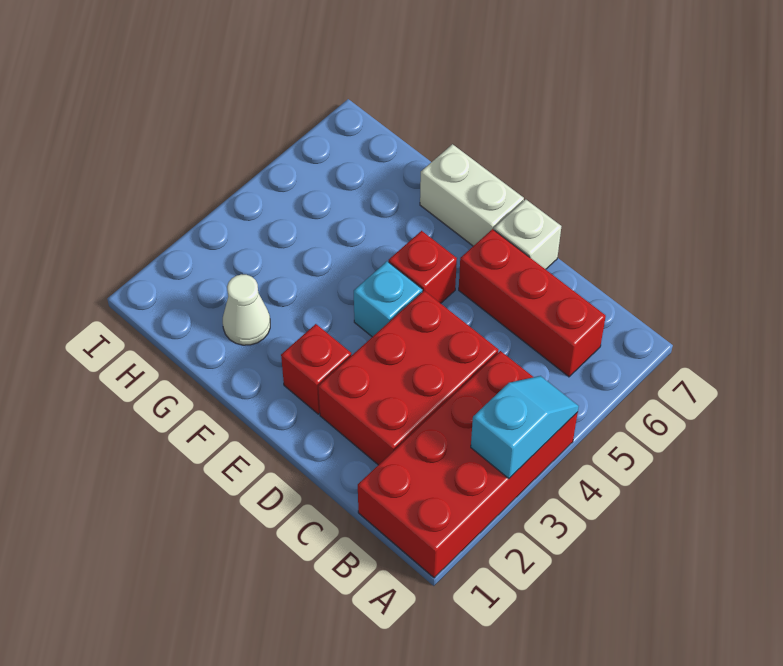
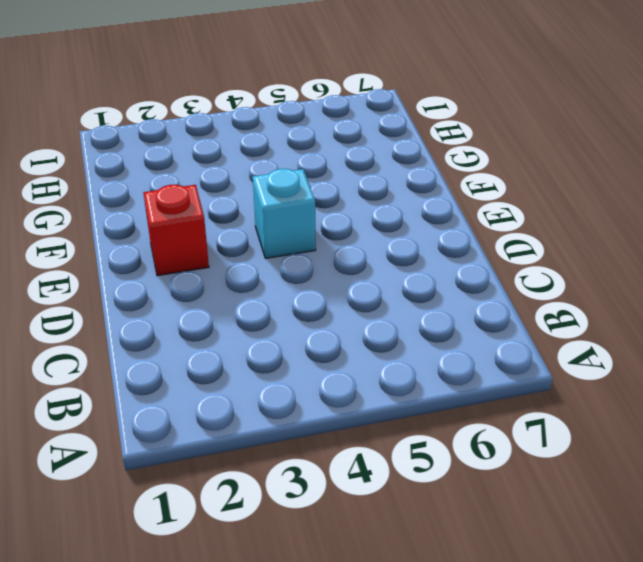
none -> red brick A1:B4 level 1
none -> red brick B6:D6 level 1

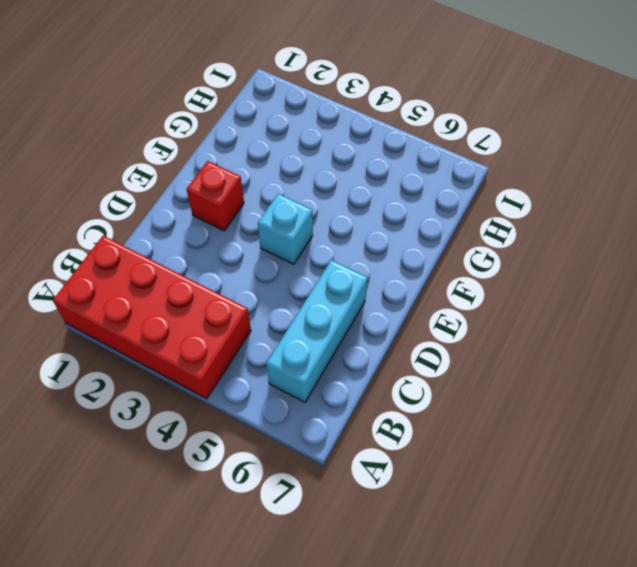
cyan brick B6:D6 level 1 -> red brick B6:D6 level 1
none -> red brick C2:D4 level 1
none -> white brick D7 level 1

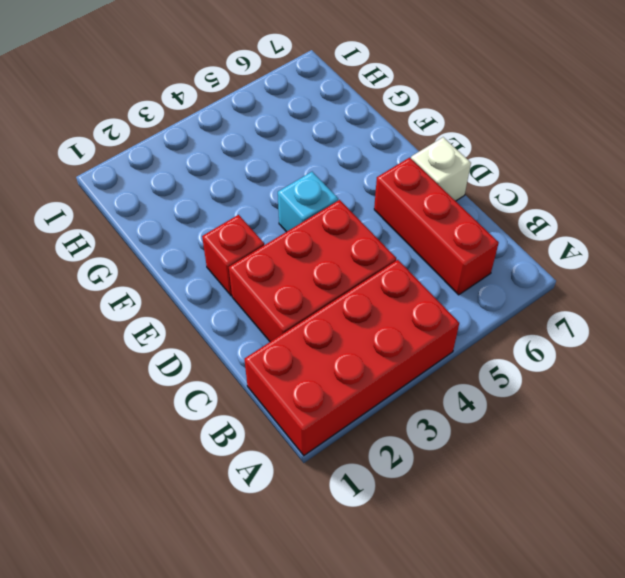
none -> red brick E5 level 1
none -> white brick E7:F7 level 1

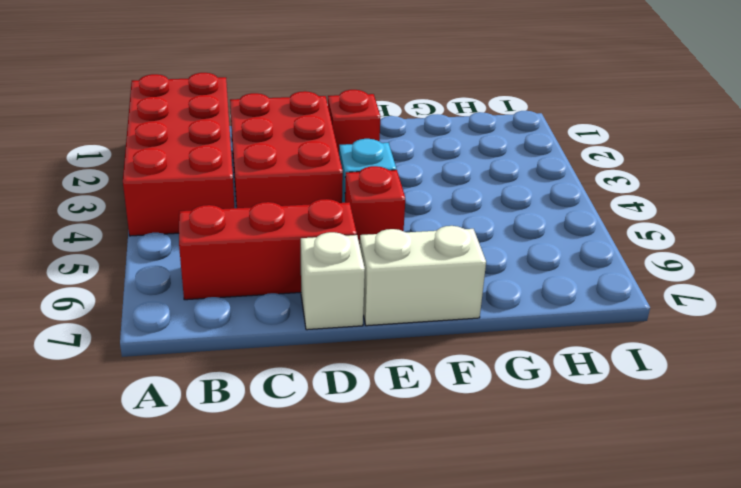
none -> white cone G2 level 1
none -> cyan slope A3:A4 level 2 top 3

